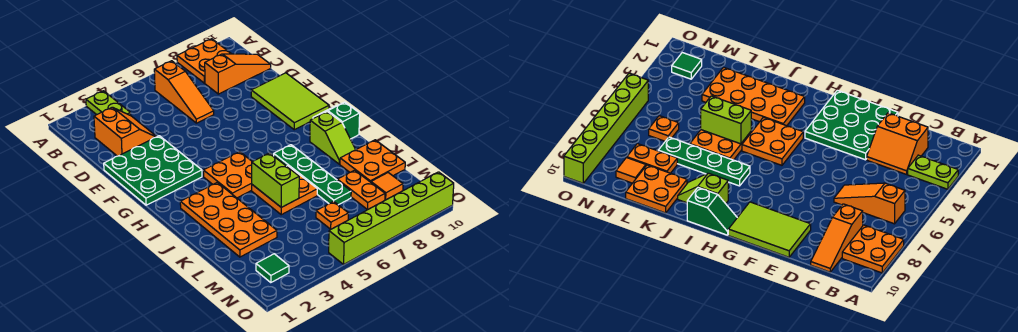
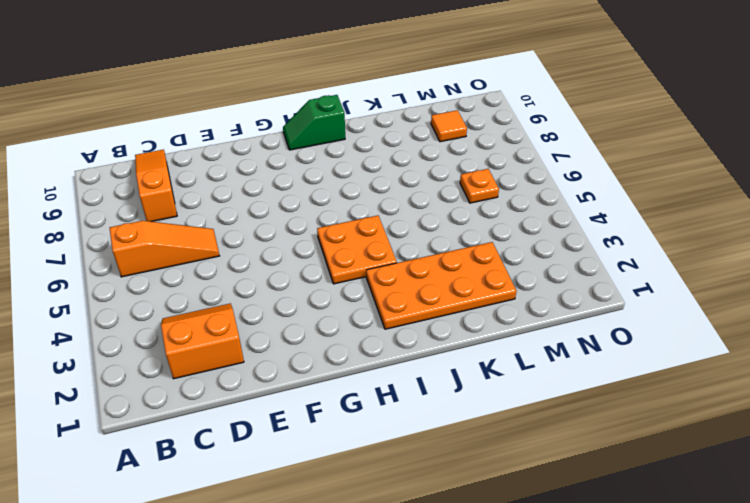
none -> lime plate A3:B3 level 1
none -> orange plate A8:B9 level 1
none -> green plate E1:G3 level 1

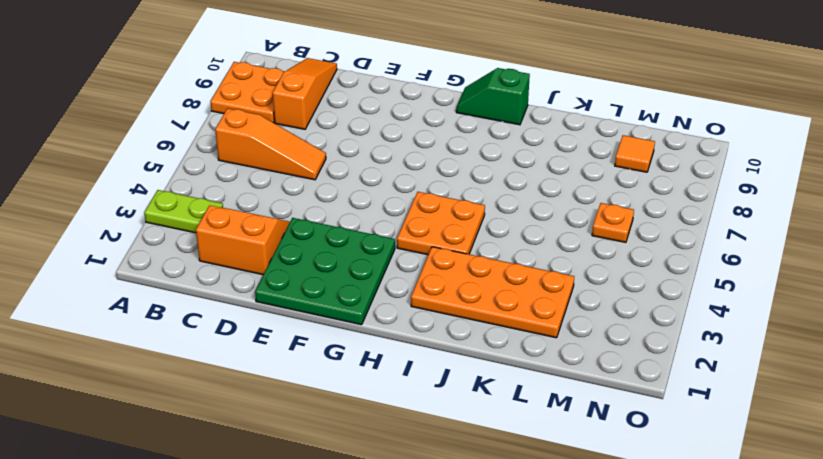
none -> lime tile E9:G10 level 1
none -> green plate I7:L7 level 1
none -> lime slope I9:J9 level 1 top I

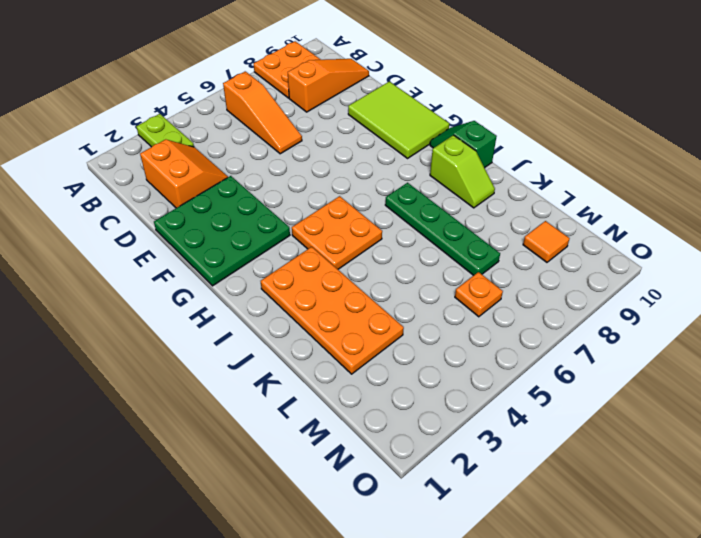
none -> orange plate J5:K6 level 1
none -> orange plate K9:L10 level 1
none -> orange plate L8:M8 level 1

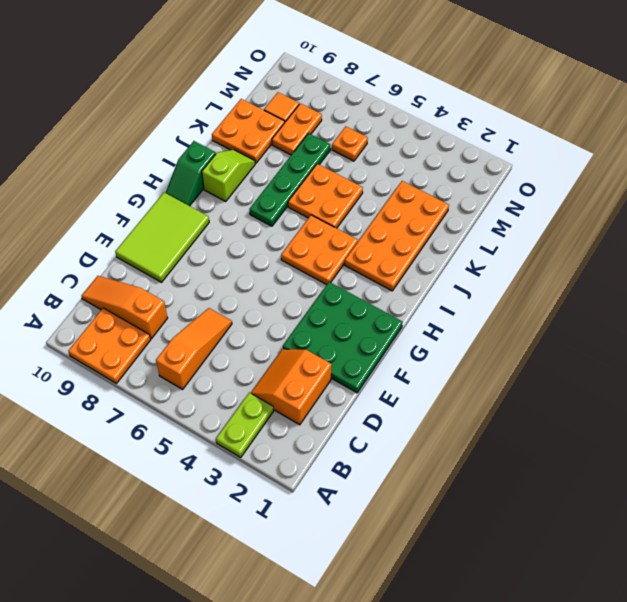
none -> green tile N2 level 1
none -> lime brick O5:O10 level 1
none -> lime brick J5:K5 level 2

